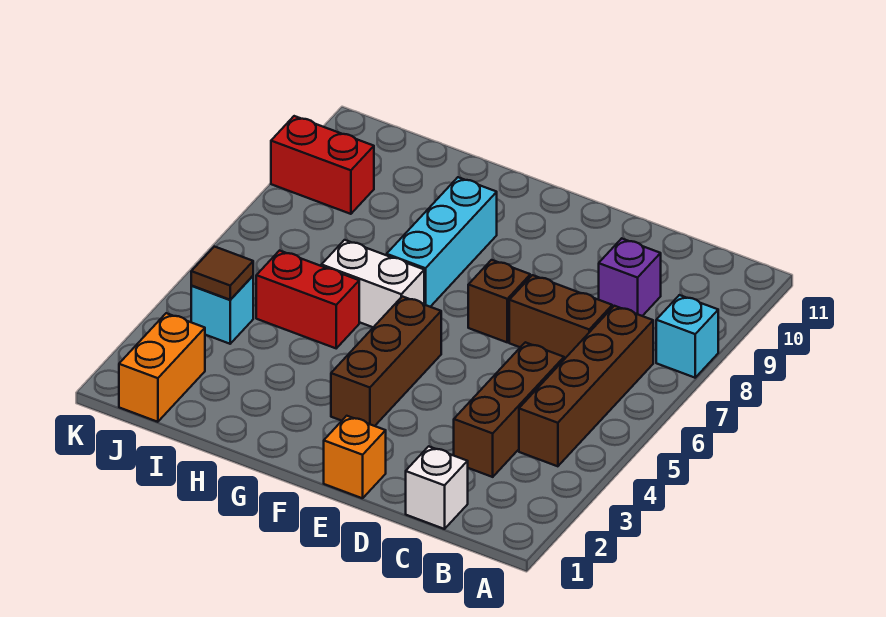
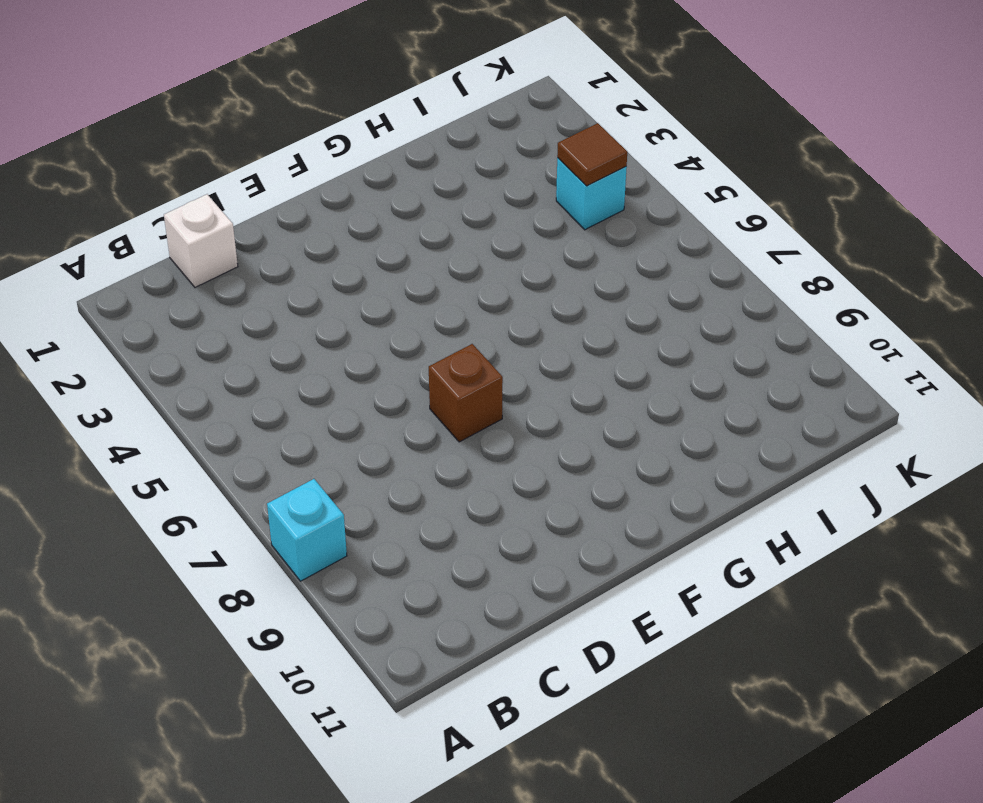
none -> brown brick B4:B7 level 1
none -> brown brick C3:C5 level 1
none -> brown brick C7:D7 level 1

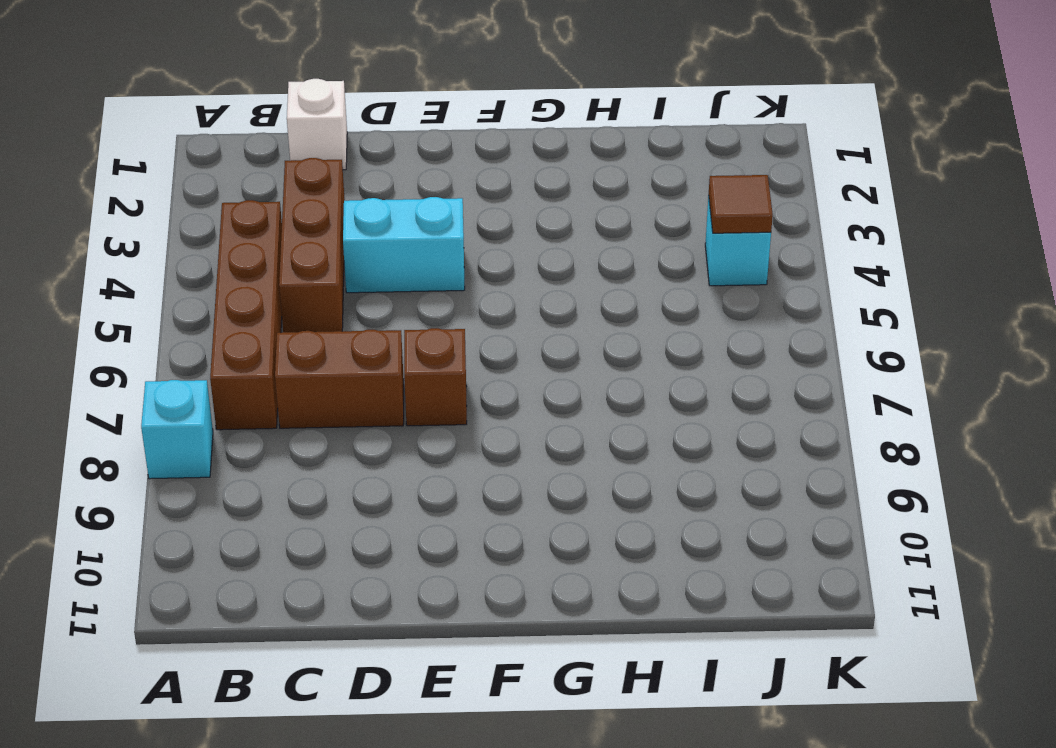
cyan brick D4:E4 level 1 -> none
none -> purple brick C9 level 1
none -> orange brick E1 level 1
none -> brown brick F3:F5 level 1

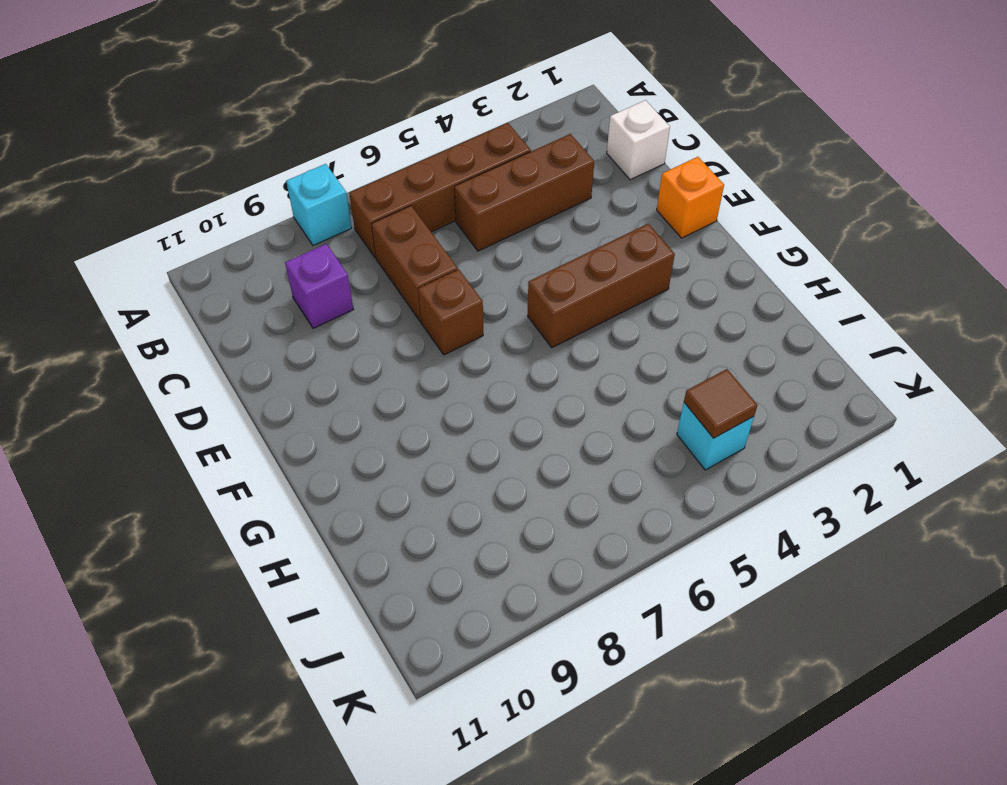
none -> white brick G6:H6 level 1
none -> cyan brick G7:G9 level 1
none -> red brick H5:I5 level 1

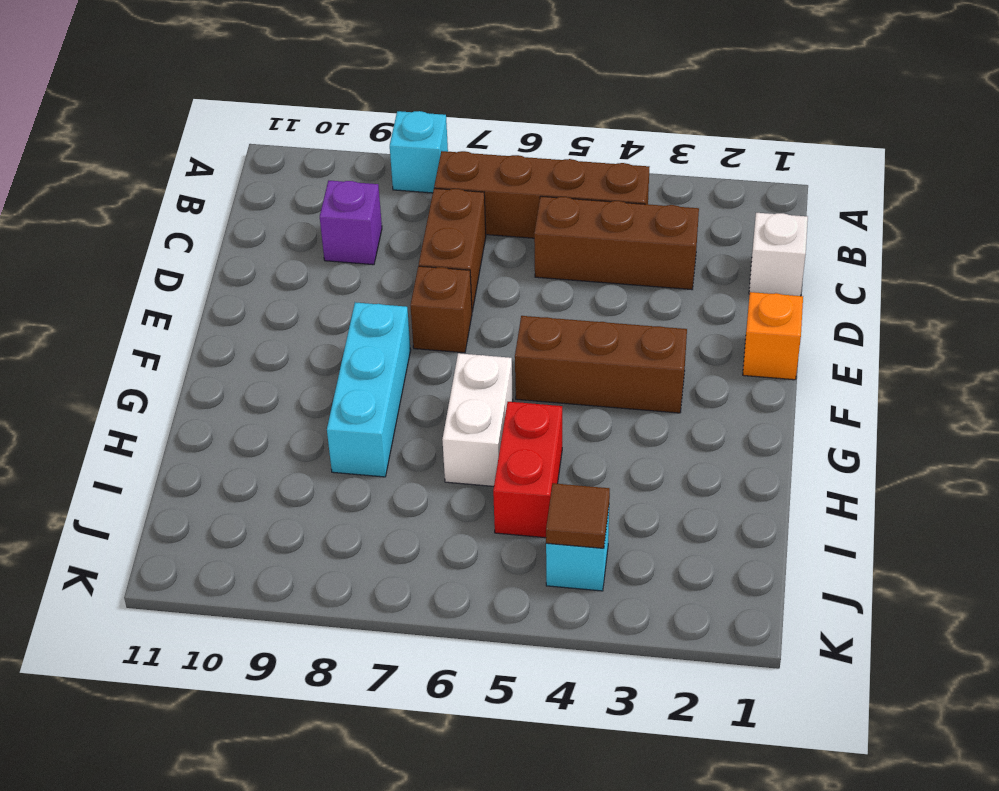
cyan brick F8:H8 level 1 -> cyan brick G7:G9 level 1
none -> orange brick J1:J2 level 1
none -> red brick J9:K9 level 1

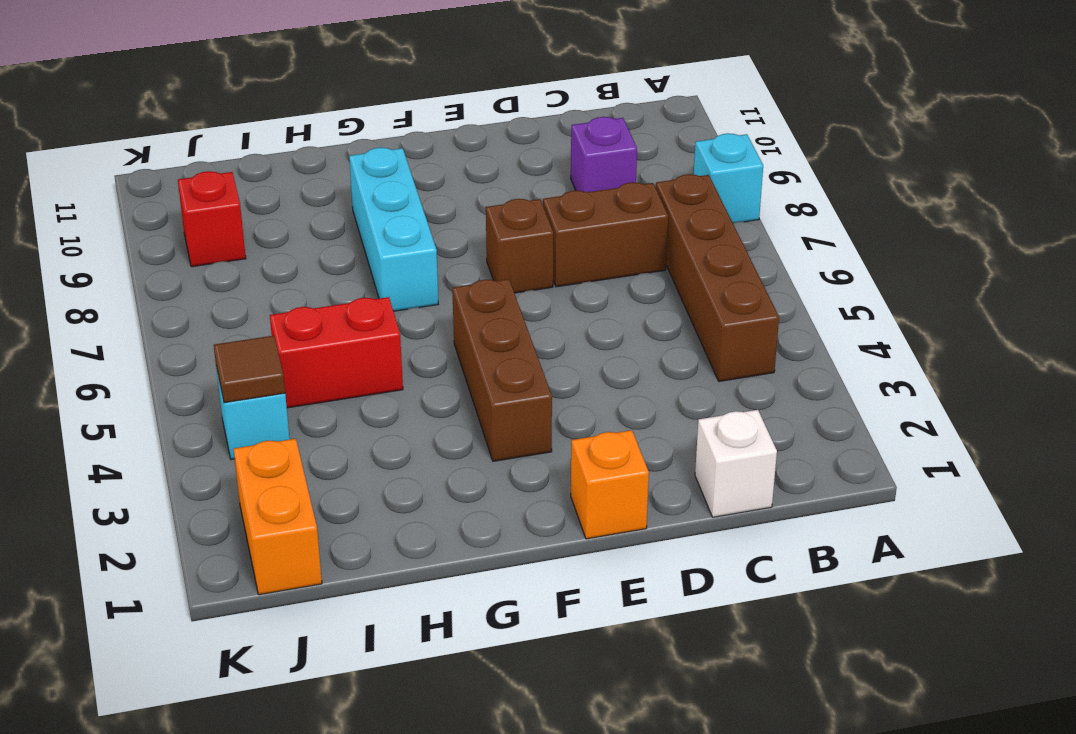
red brick J9 level 1 -> red brick J9:K9 level 1
none -> brown brick C3:C5 level 1
none -> white brick G6:H6 level 1

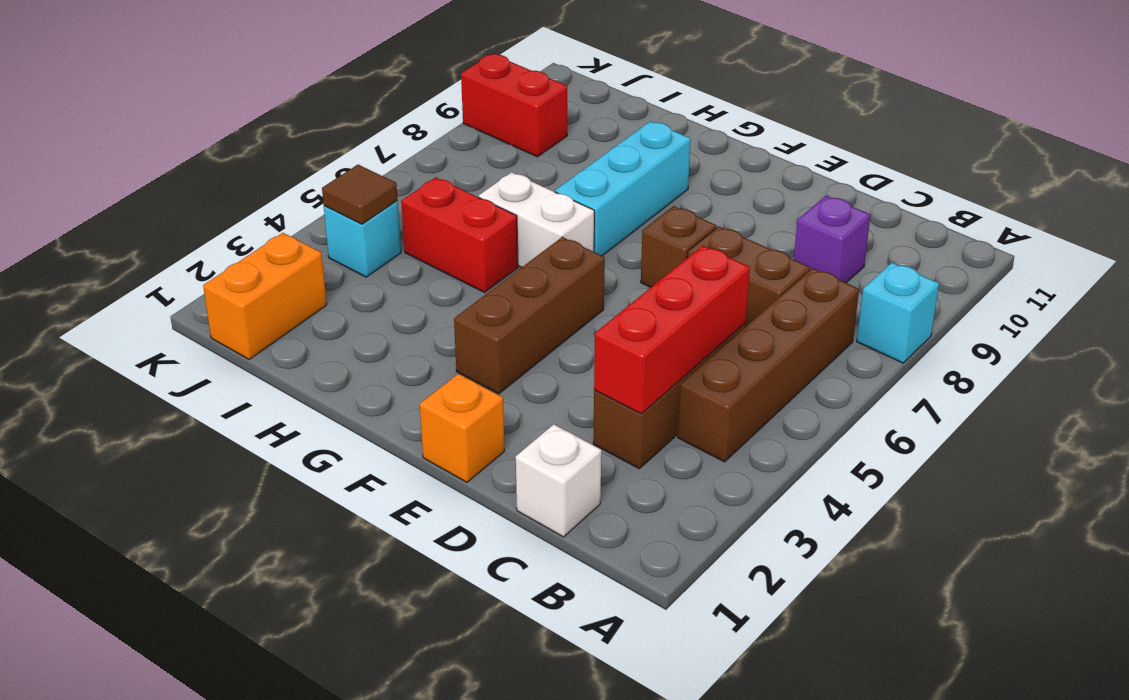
red brick C3:C5 level 2 -> none

